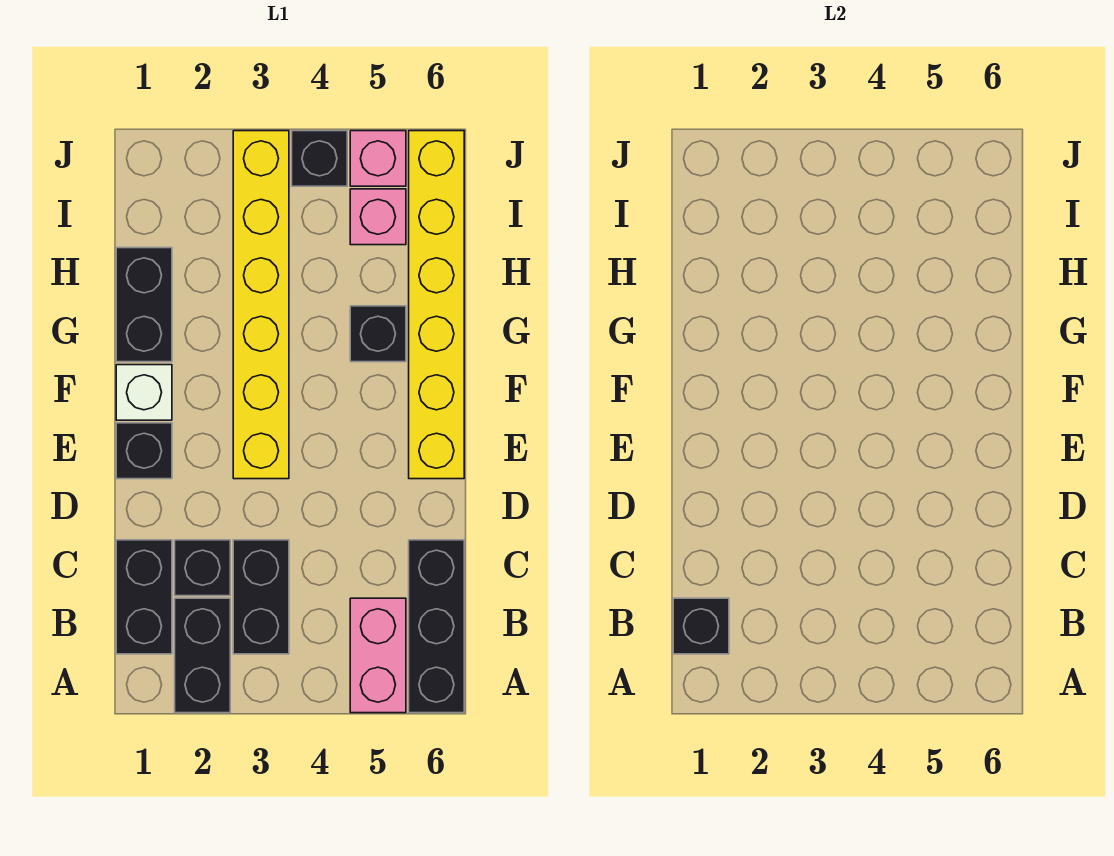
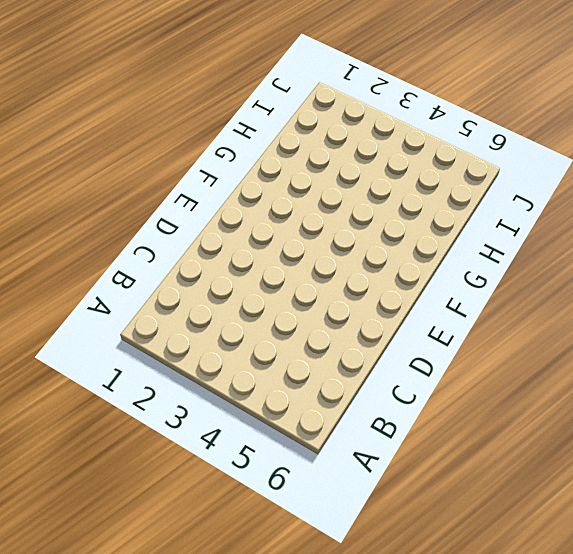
none -> black brick A2:B2 level 1
none -> pink brick A5:B5 level 1
none -> black brick A6:C6 level 1

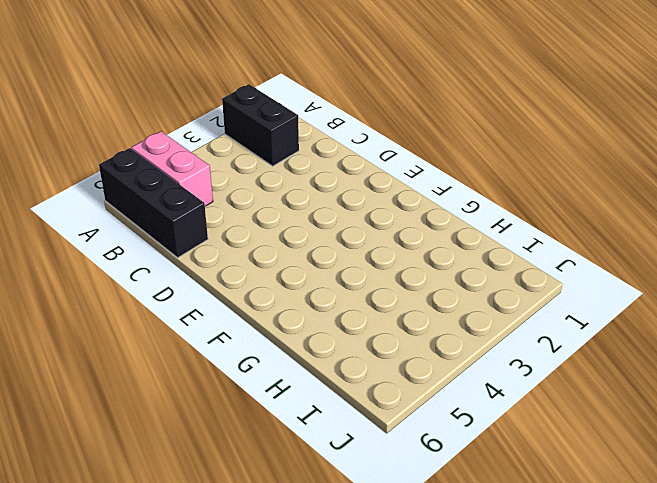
none -> black brick B1:C1 level 1
none -> black brick B3:C3 level 1
none -> black brick C2 level 1

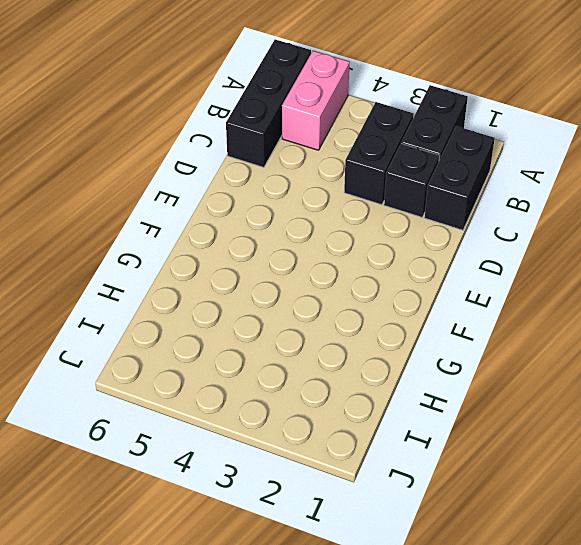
none -> black brick E1 level 1
none -> yellow brick E3:J3 level 1
none -> yellow brick E6:J6 level 1

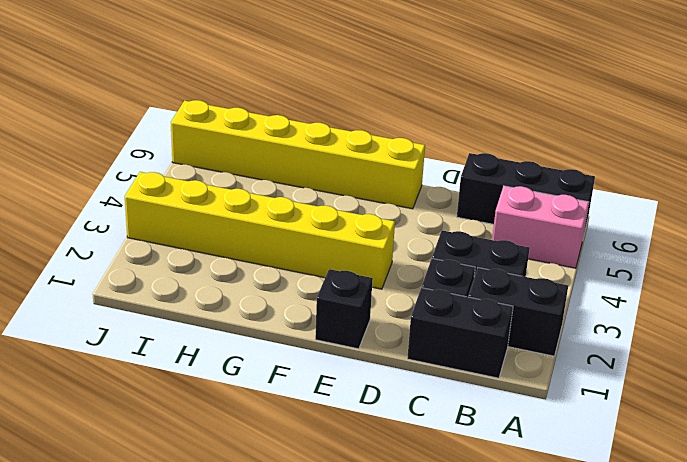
none -> white brick F1 level 1
none -> black brick G1:H1 level 1
none -> black brick G5 level 1

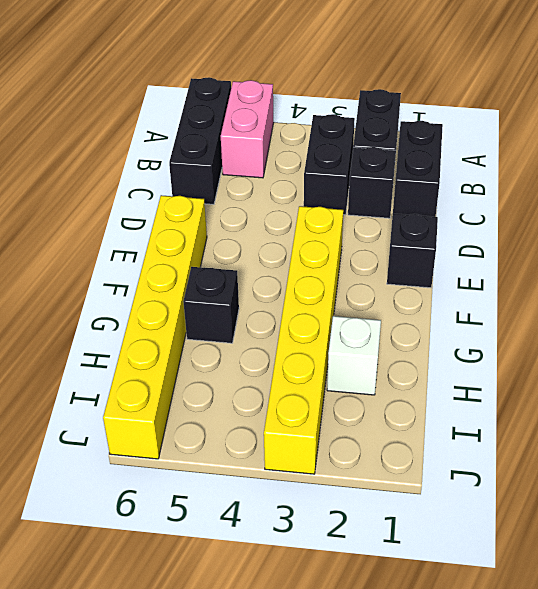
white brick H2 level 1 -> white brick F1 level 1
none -> black brick G1:H1 level 1
none -> pink brick I5 level 1
none -> black brick J4 level 1

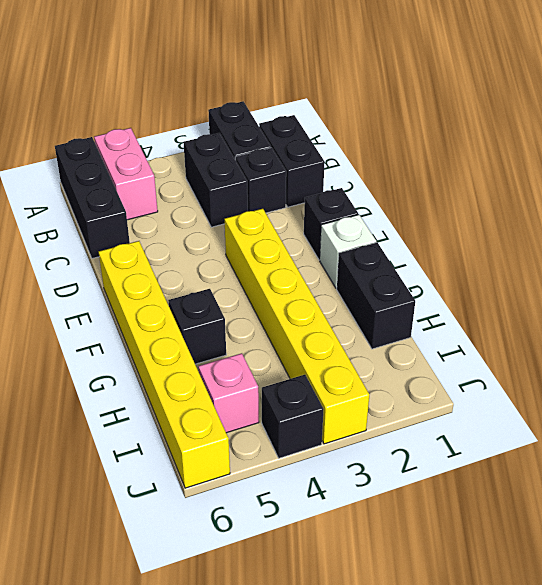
none -> pink brick J5 level 1
none -> black brick B1 level 2

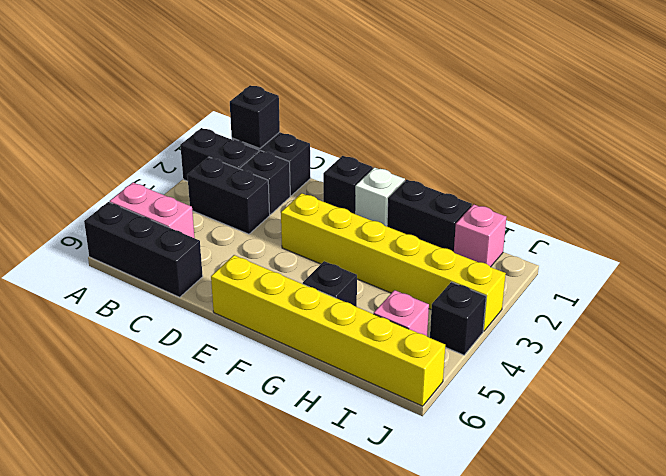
pink brick I1 level 1 -> pink brick J5 level 1

